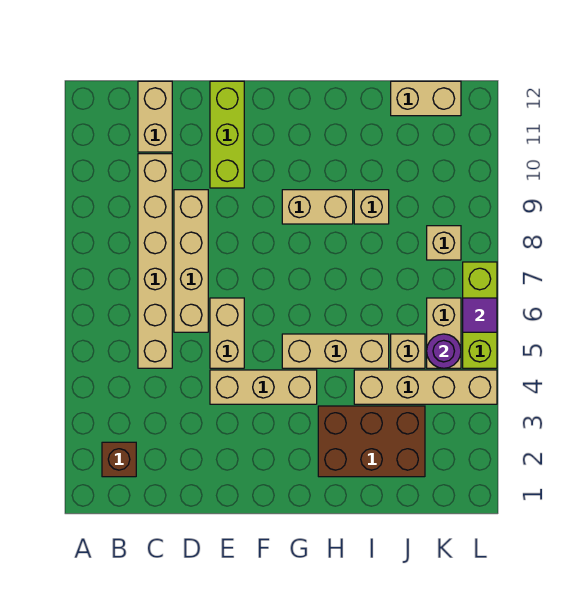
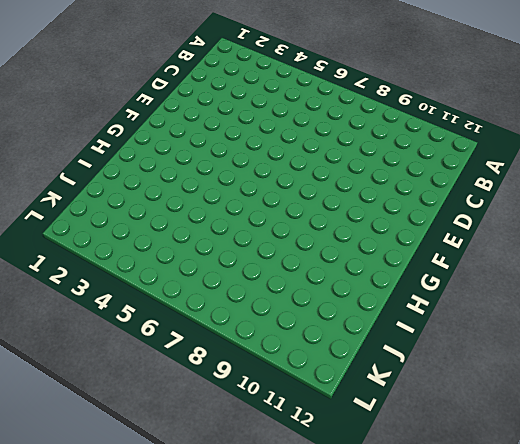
none -> brown brick B2 level 1
none -> tan brick C5:C10 level 1
none -> tan brick C11:C12 level 1

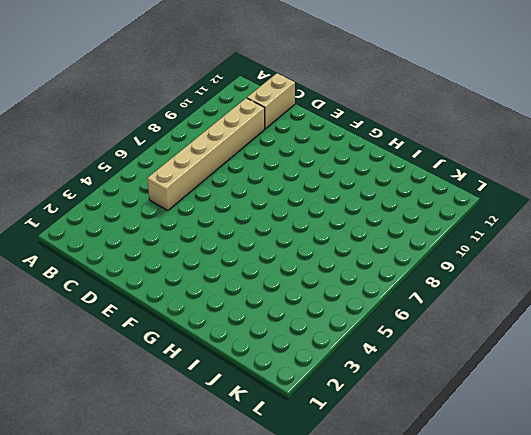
none -> brown brick B2 level 1
none -> tan brick D6:D9 level 1
none -> tan brick E4:G4 level 1

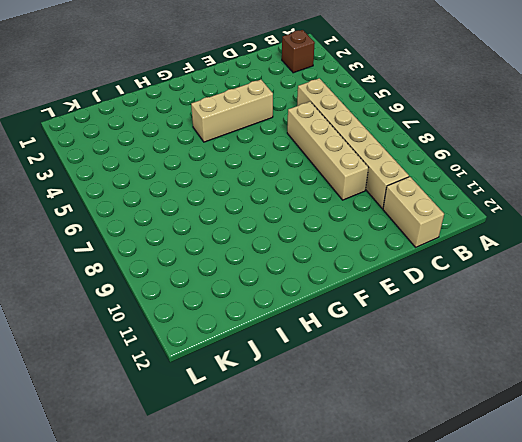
none -> tan brick E5:E6 level 1
none -> lime brick E10:E12 level 1
none -> tan brick G5:I5 level 1

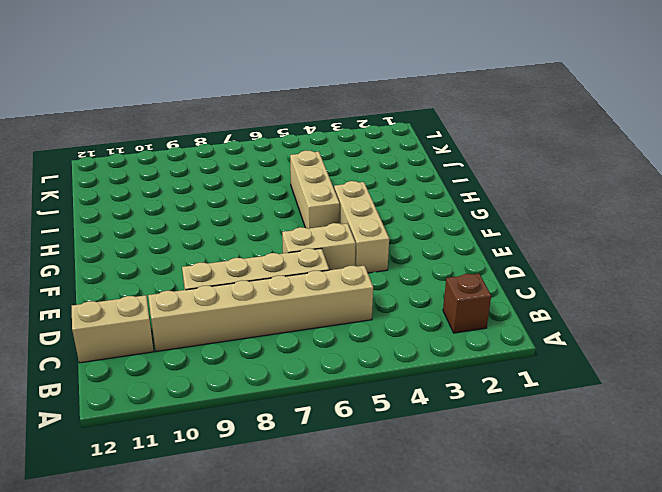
none -> lime brick E10:E12 level 1
none -> tan brick G9:H9 level 1
none -> brown brick H2:J3 level 1

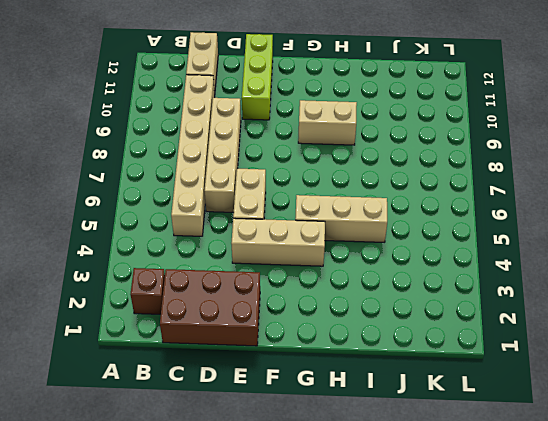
brown brick C1:E2 level 1 -> brown brick H2:J3 level 1
none -> tan brick I4:L4 level 1
none -> tan brick I9 level 1
none -> tan brick J5 level 1

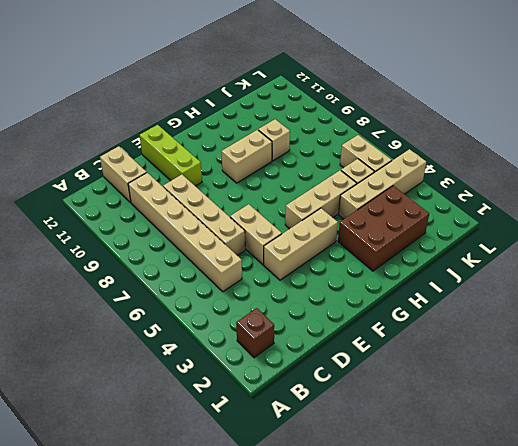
none -> tan brick J12:K12 level 1
none -> tan brick K8 level 1
none -> lime brick L5:L7 level 1

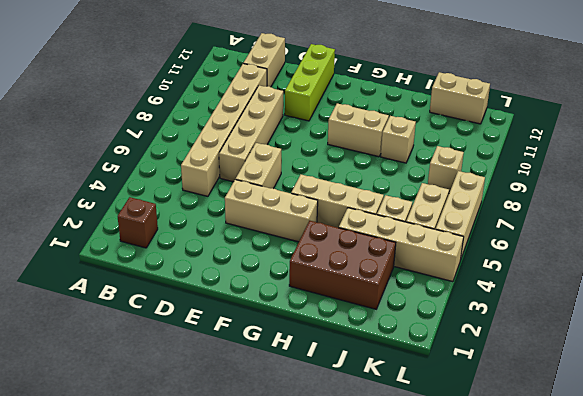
tan brick L5:L7 level 1 -> lime brick L5:L7 level 1
none -> purple round brick K5 level 2
none -> purple tile L6 level 2

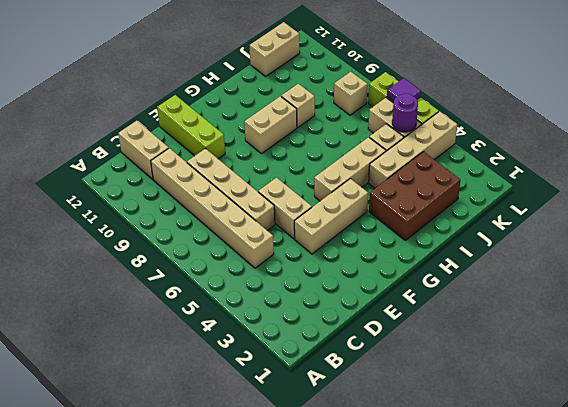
none -> brown brick B2 level 1

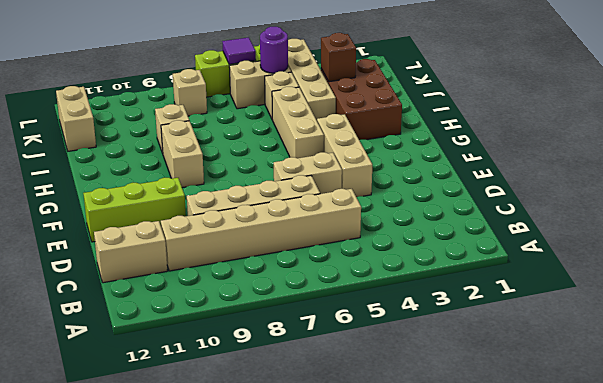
brown brick J3 level 2 -> brown brick B2 level 1

